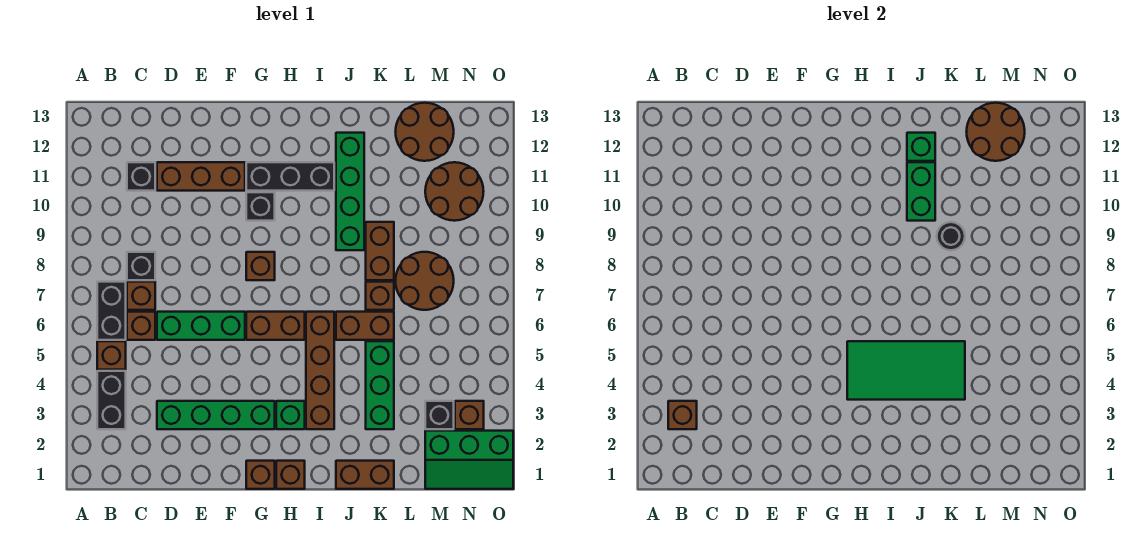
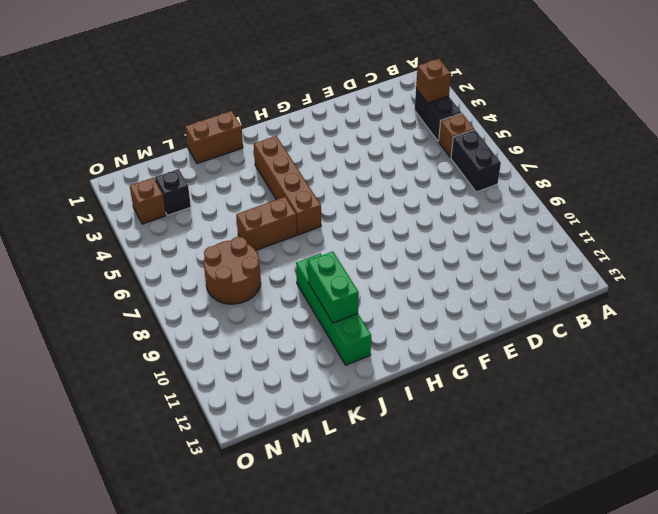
none -> brown brick C6 level 1
none -> brown brick C7 level 1
none -> black brick C8 level 1
none -> black brick C11 level 1

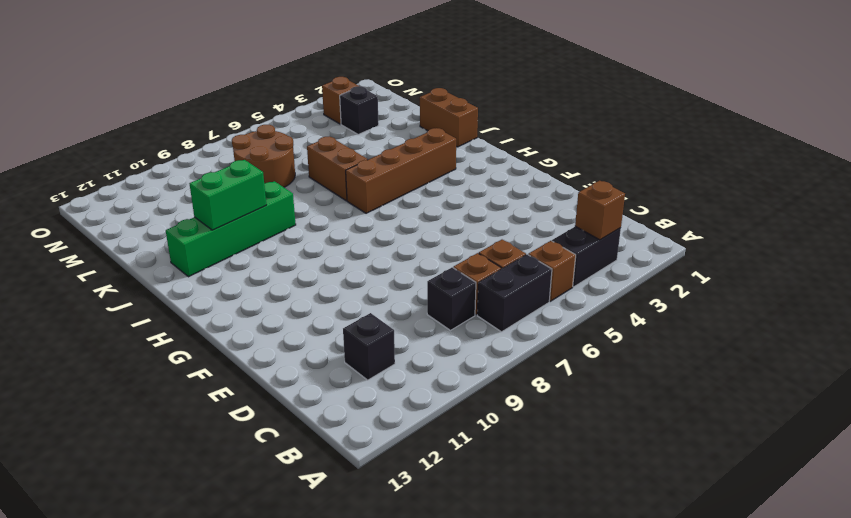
none -> green brick D3:G3 level 1
none -> green brick D6:F6 level 1
none -> brown brick D11:F11 level 1
none -> brown brick G1 level 1

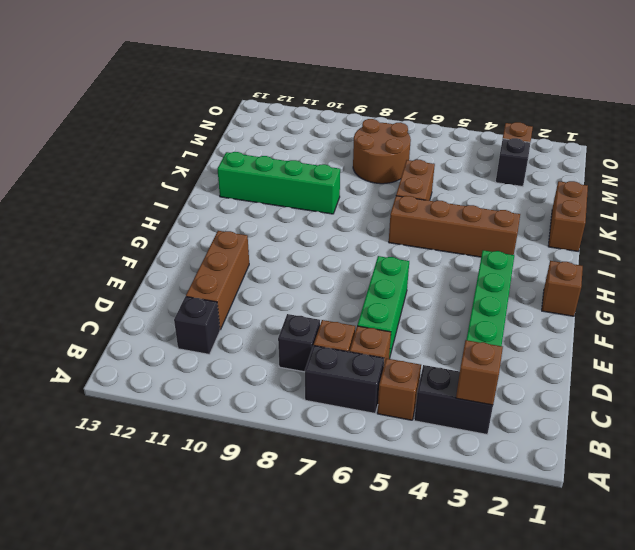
none -> brown brick G6:H6 level 1
none -> brown brick G8 level 1
none -> black brick G10 level 1
none -> black brick G11:I11 level 1

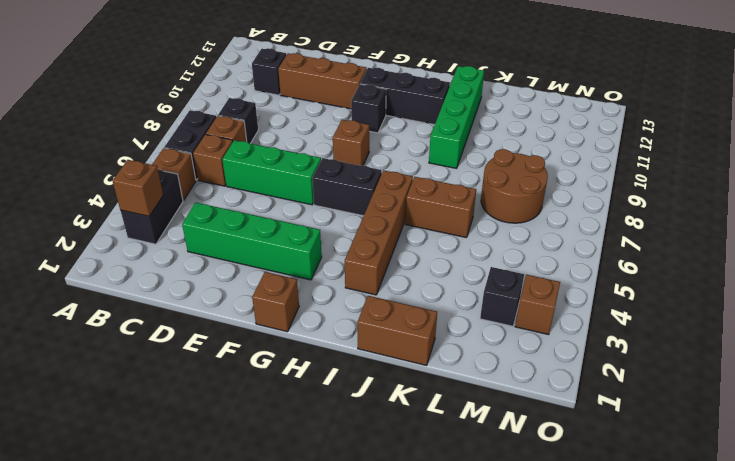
black brick G6:H6 level 1 -> brown brick G6:H6 level 1
none -> brown brick H1 level 1
none -> green brick H3 level 1
none -> green brick K3:K5 level 1
none -> brown brick K7 level 1

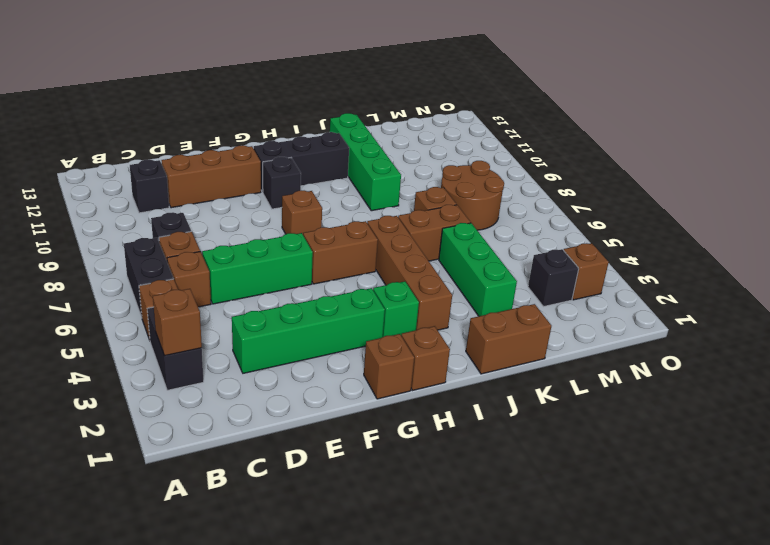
none -> brown brick K8:K9 level 1
none -> brown round brick L12:M13 level 1
none -> green slope M1:O2 level 1 top 2
none -> brown round brick M10:N11 level 1

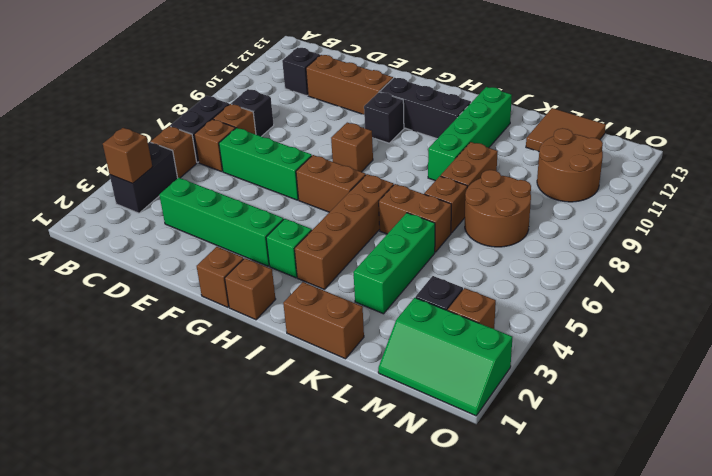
brown tile L12:M13 level 1 -> brown round brick L12:M13 level 1
none -> green tile H4:K5 level 2
none -> green brick J10:J11 level 2
none -> green brick J12 level 2
none -> black round brick K9 level 2

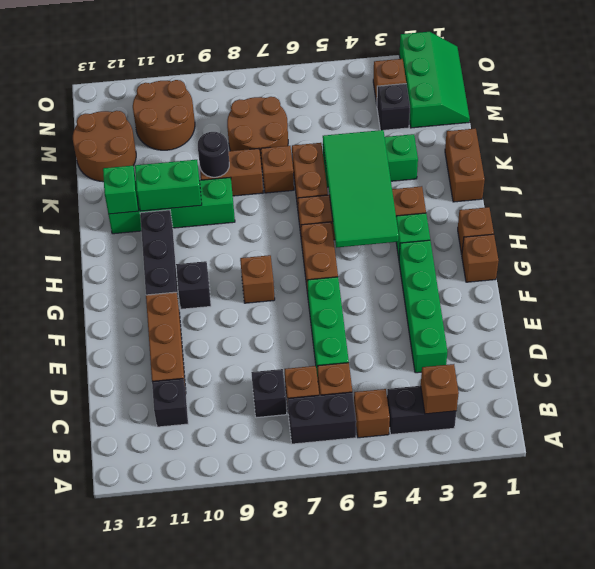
none -> brown round brick L12:M13 level 2

